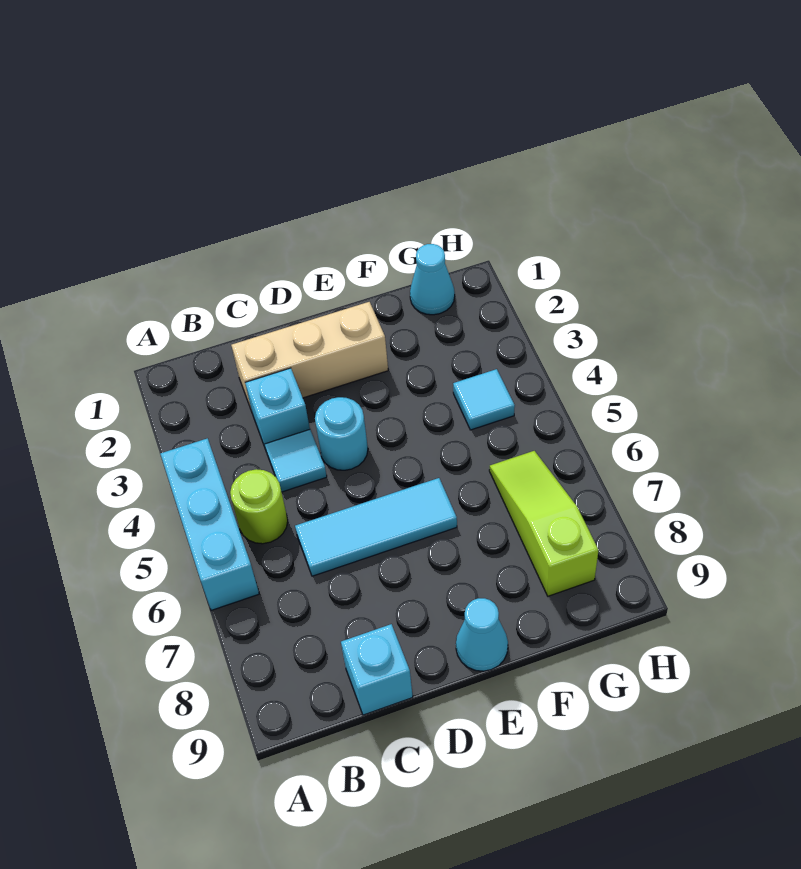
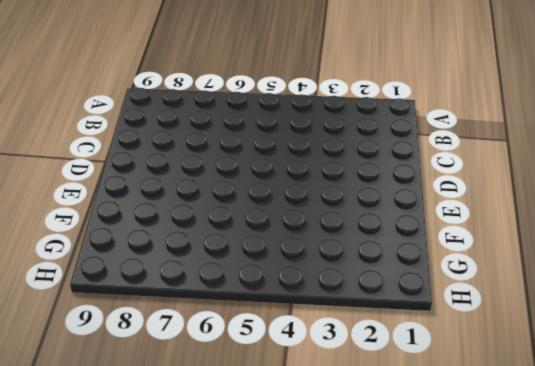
none -> cyan brick A4:A6 level 1
none -> lime round brick B5 level 1
none -> tan brick C2:E2 level 1

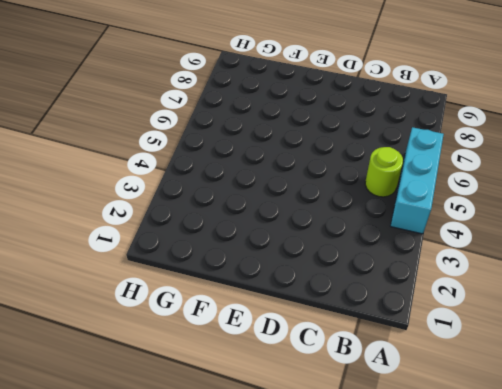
none -> tan brick C2:E2 level 1
none -> cyan brick C3 level 1
none -> cyan tile C4 level 1

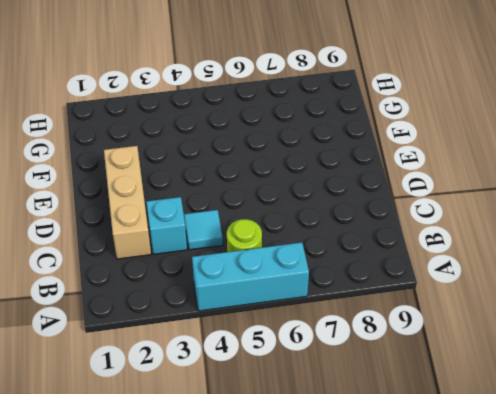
none -> cyan tile C6:E6 level 1
none -> cyan brick C9 level 1
none -> cyan round brick D4 level 1

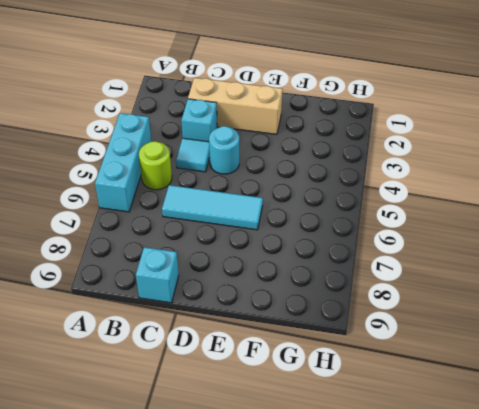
none -> cyan cone E9 level 1
none -> cyan cone G1 level 1
none -> cyan tile G4 level 1

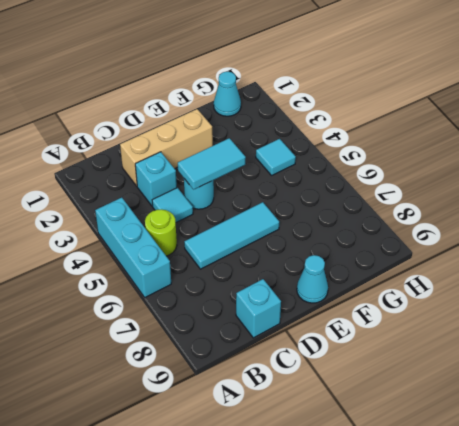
cyan tile D4:E4 level 2 -> none
none -> lime slope G6:G8 level 1 top 8

